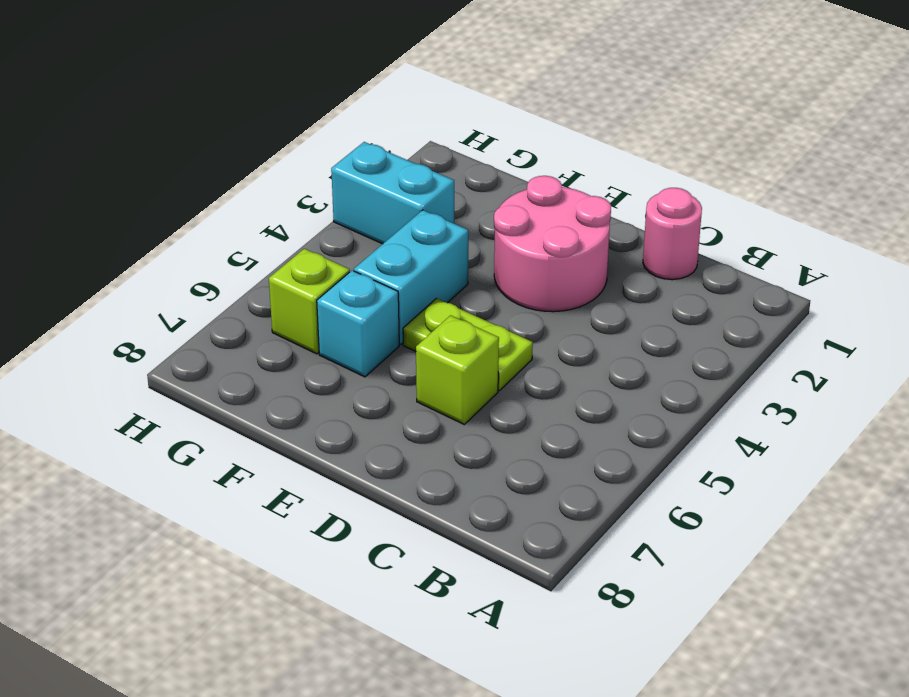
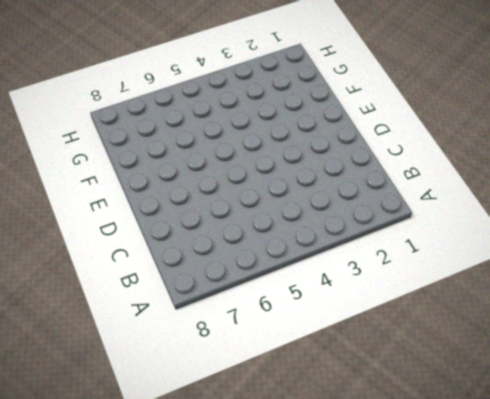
none -> pink round brick C1 level 1
none -> pink round brick D2:E3 level 1

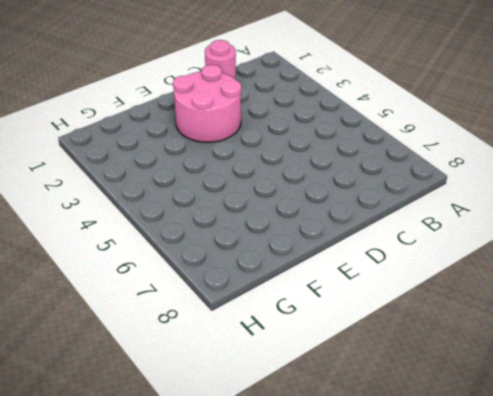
none -> lime plate D5:E5 level 1
none -> lime brick D6 level 1

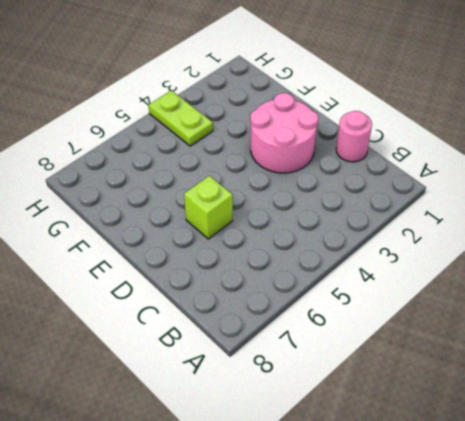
lime plate G4:H4 level 1 -> lime plate D5:E5 level 1
none -> cyan brick F4:F5 level 1
none -> cyan brick F6 level 1

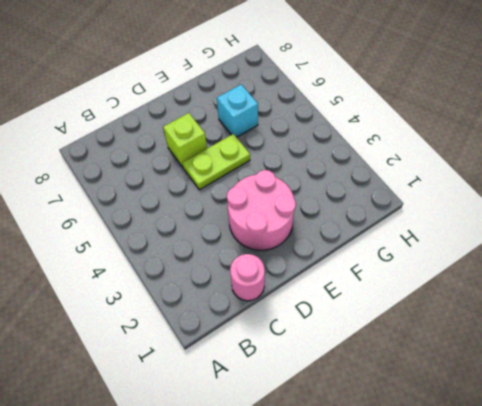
none -> cyan brick F4:F5 level 1
none -> cyan brick G3:H3 level 1

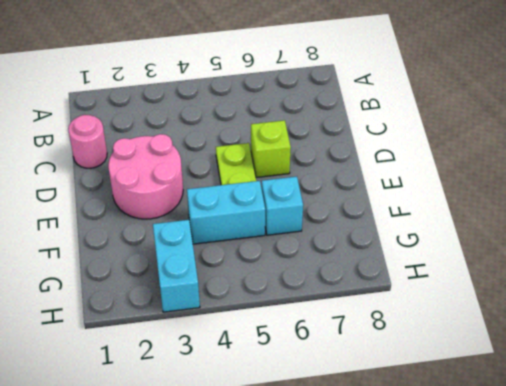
none -> lime brick G6 level 1

